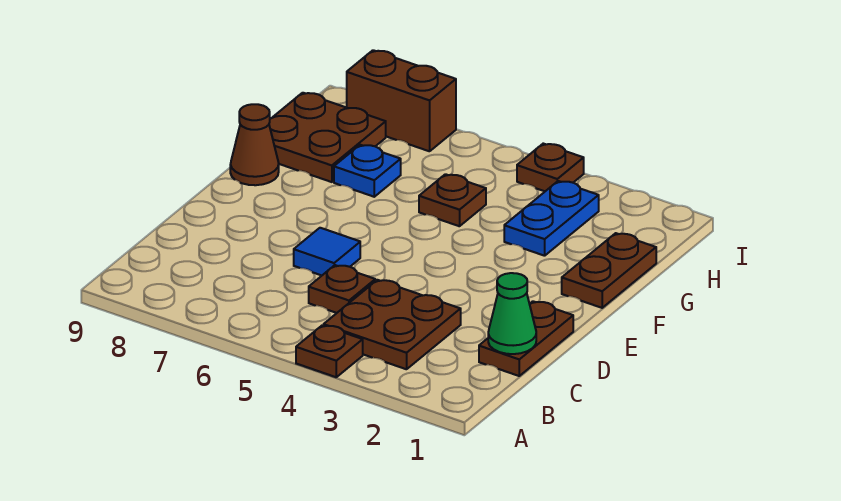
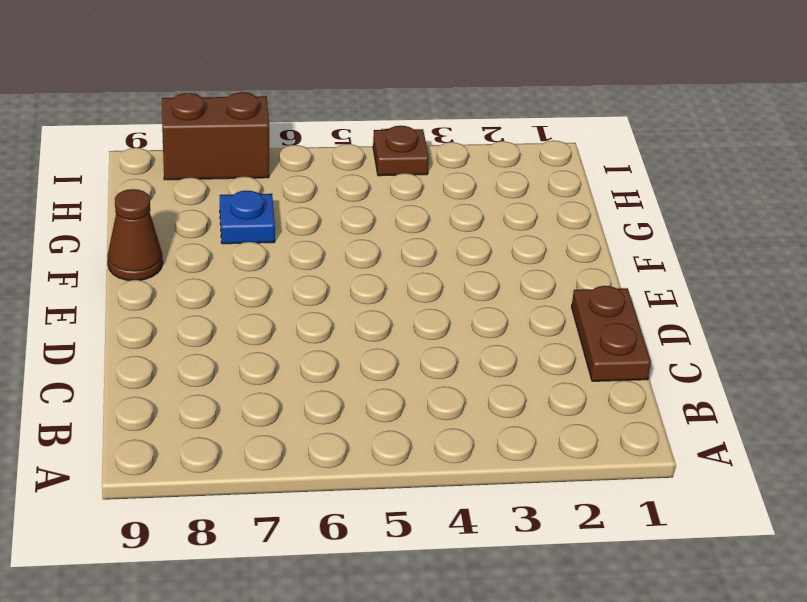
none -> brown plate A4 level 1
none -> brown plate B3:C4 level 1
none -> brown plate C5 level 1

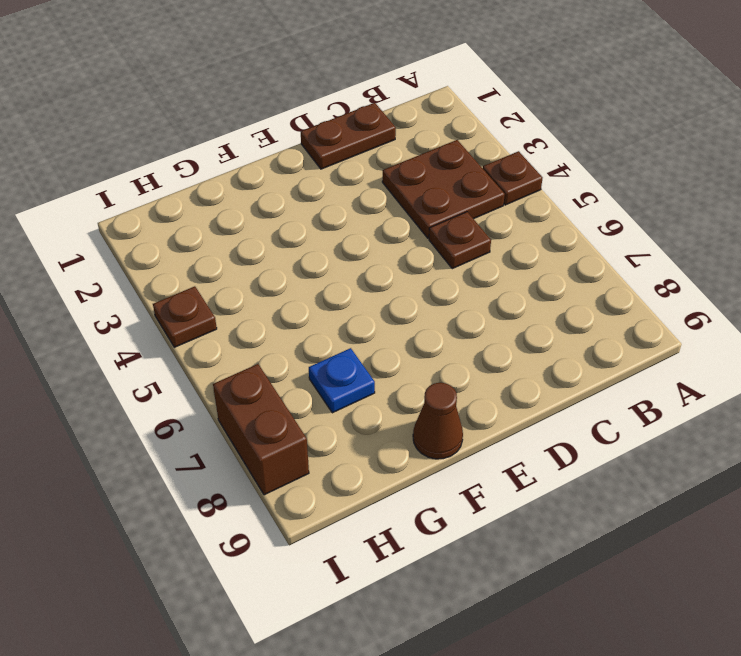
none -> blue tile D6 level 1
none -> brown plate F1:G1 level 1
none -> blue plate G3:H3 level 1

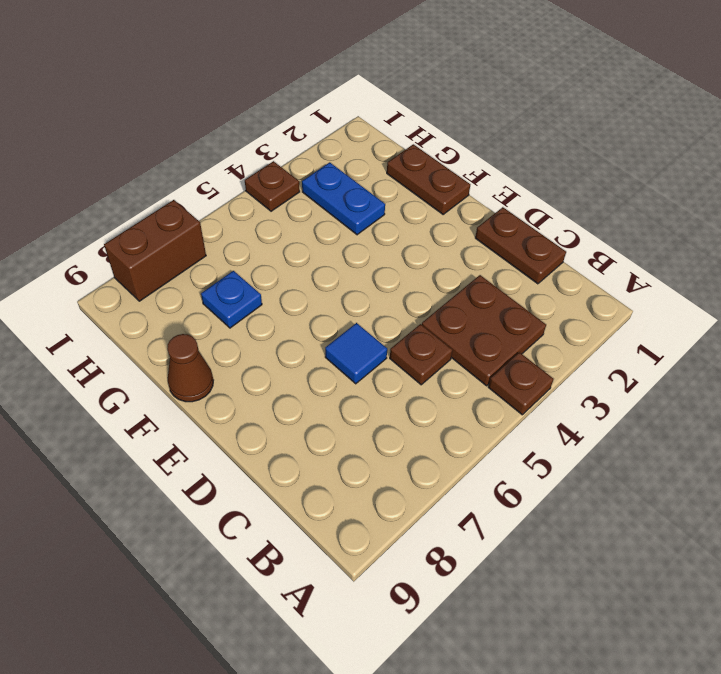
none -> brown plate G5 level 1
none -> brown plate G8:H9 level 1
none -> green cone C1 level 2

